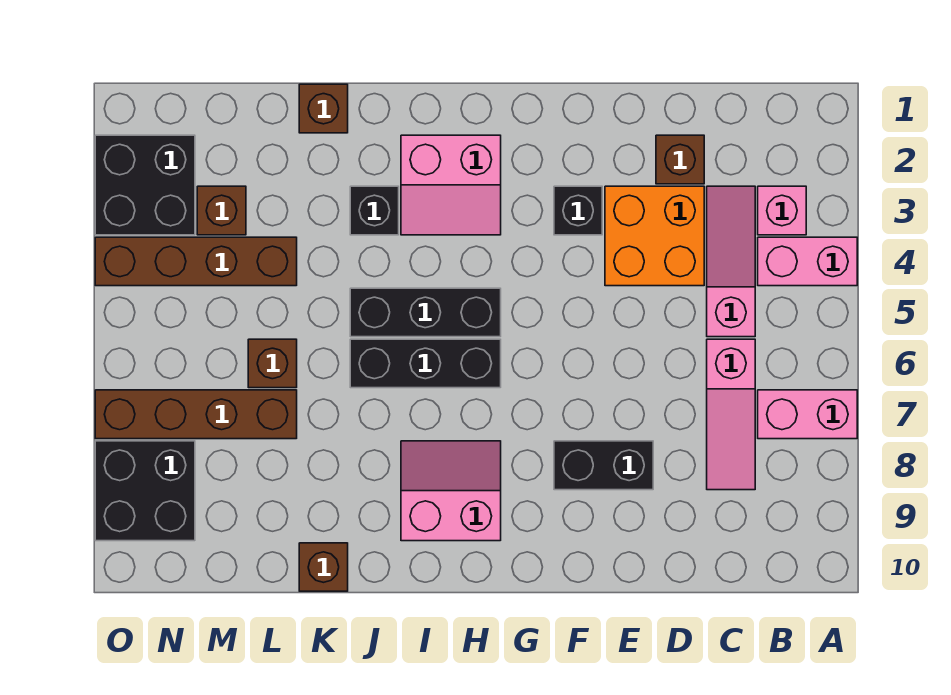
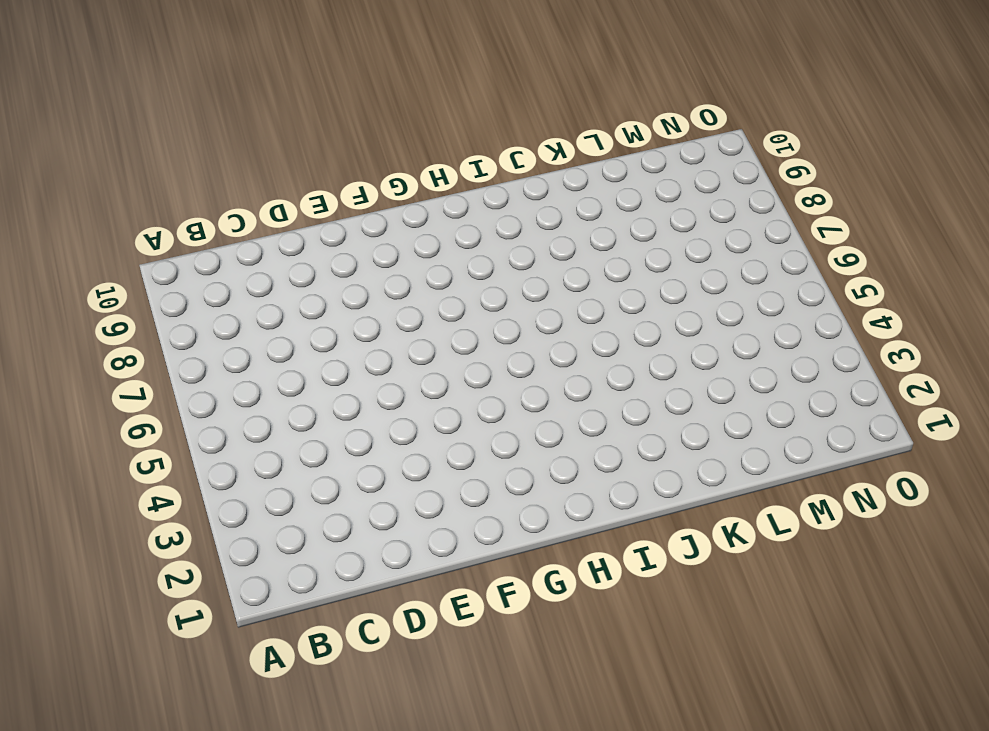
none -> pink brick A4:B4 level 1
none -> pink brick A7:B7 level 1
none -> pink brick B3 level 1

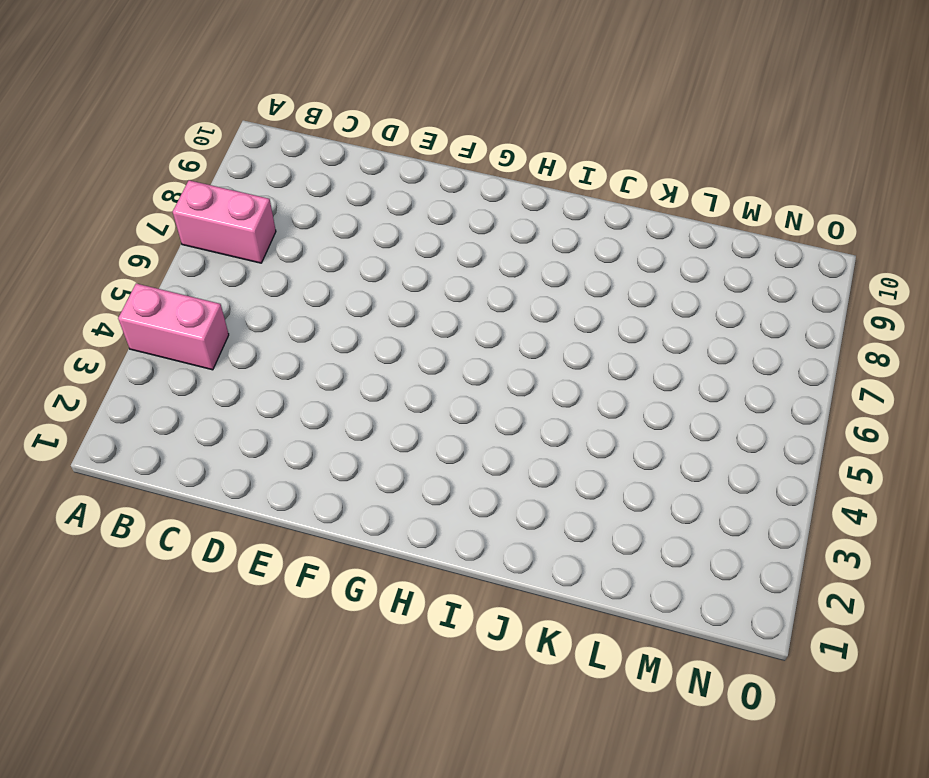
none -> pink brick B3 level 1
none -> pink slope C3:C5 level 1 top 5
none -> pink slope C6:C8 level 1 top 6

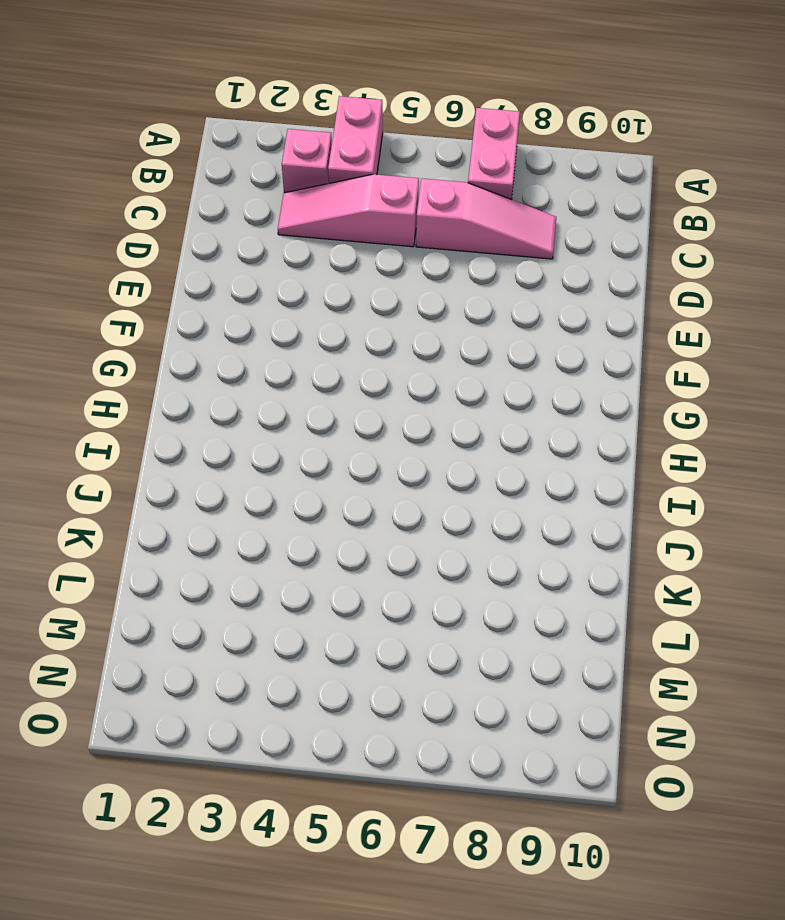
none -> brown brick D2 level 1
none -> orange brick D3:E4 level 1
none -> black brick E8:F8 level 1

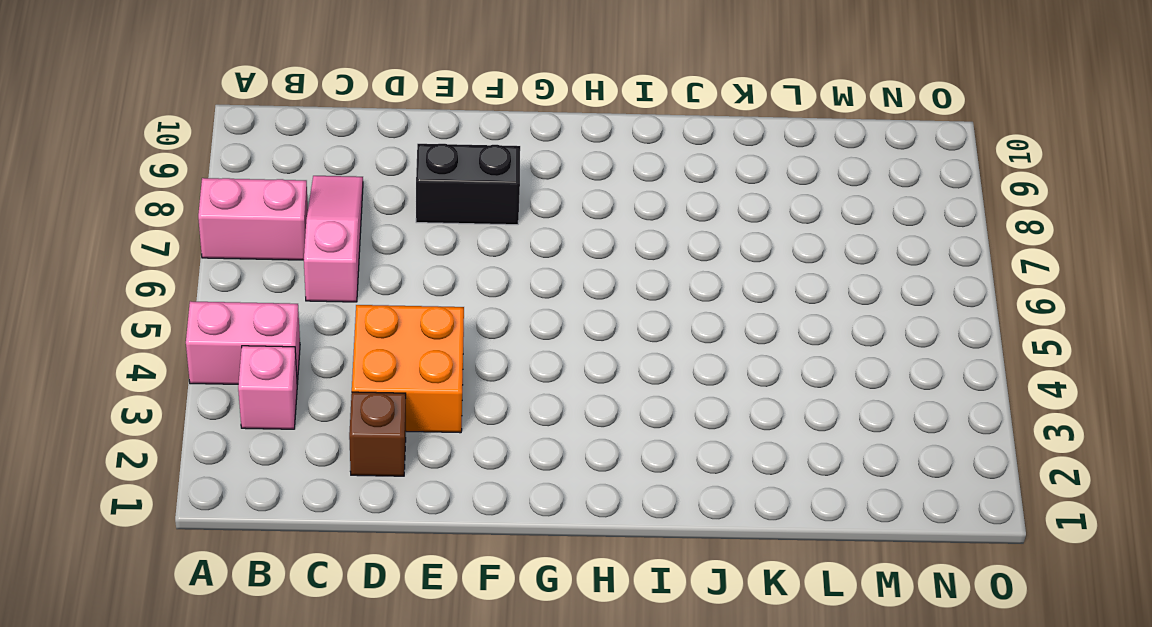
none -> pink slope C3:C5 level 1 top 5
none -> black brick F3 level 1
none -> pink slope H2:I3 level 1 top 2

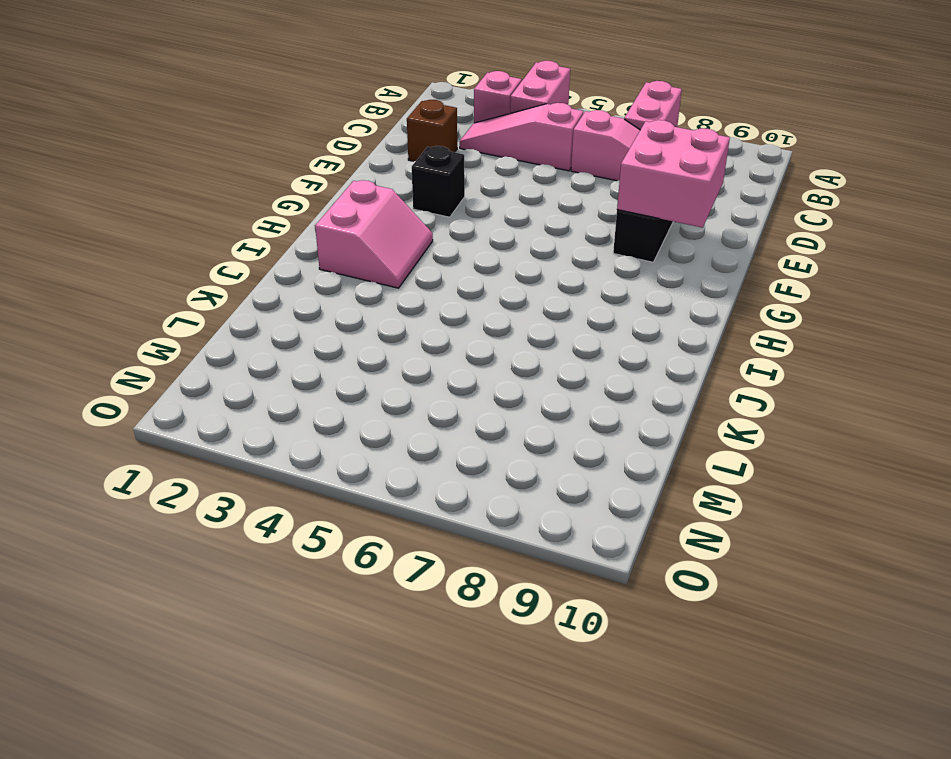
pink brick E8:F9 level 2 -> none
none -> orange brick D3:E4 level 1
none -> black brick H5:J5 level 1
none -> black brick H6:J6 level 1

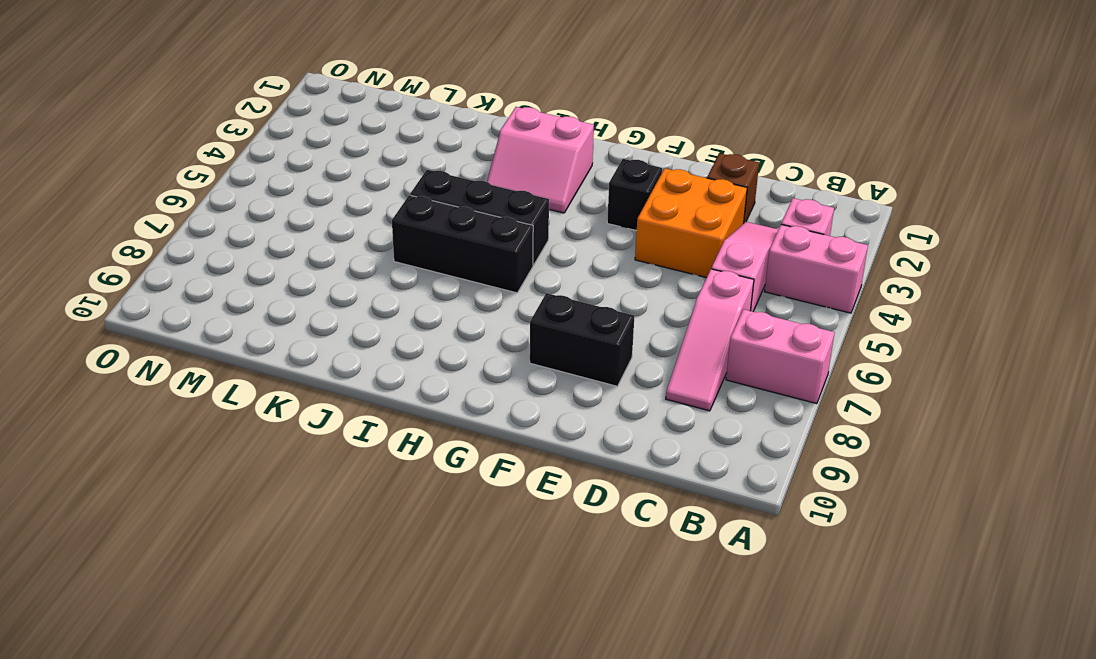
none -> pink slope H8:I9 level 1 top 9
none -> black brick J3 level 1
none -> brown brick K1 level 1

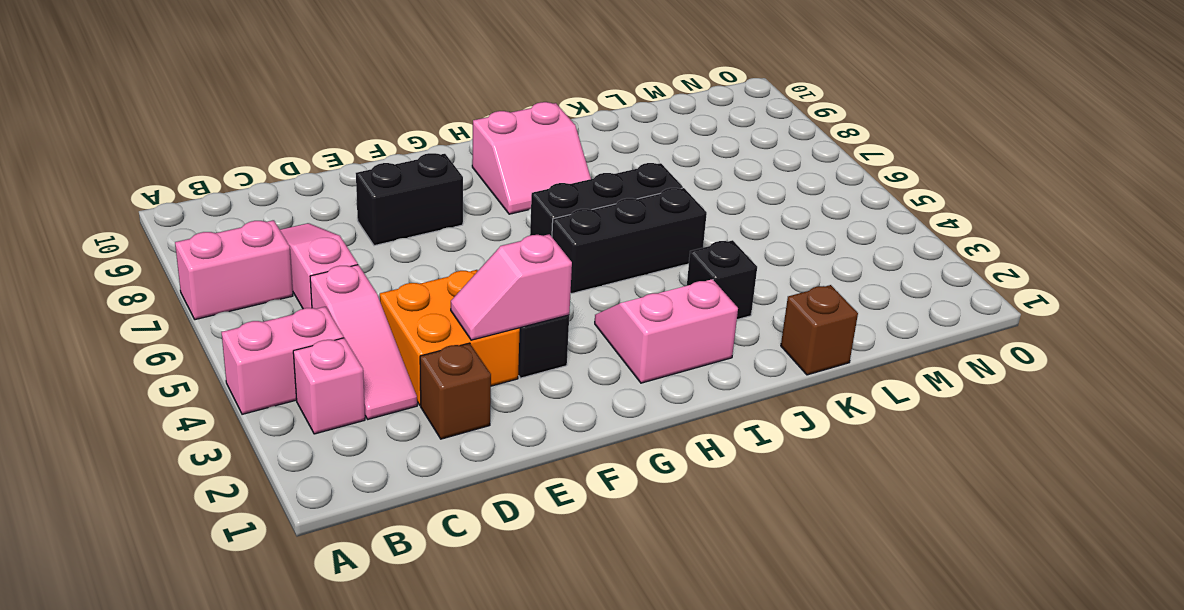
pink slope E3:F3 level 2 top F -> none
none -> brown brick K10 level 1
none -> brown brick L4:O4 level 1
none -> brown brick L6 level 1

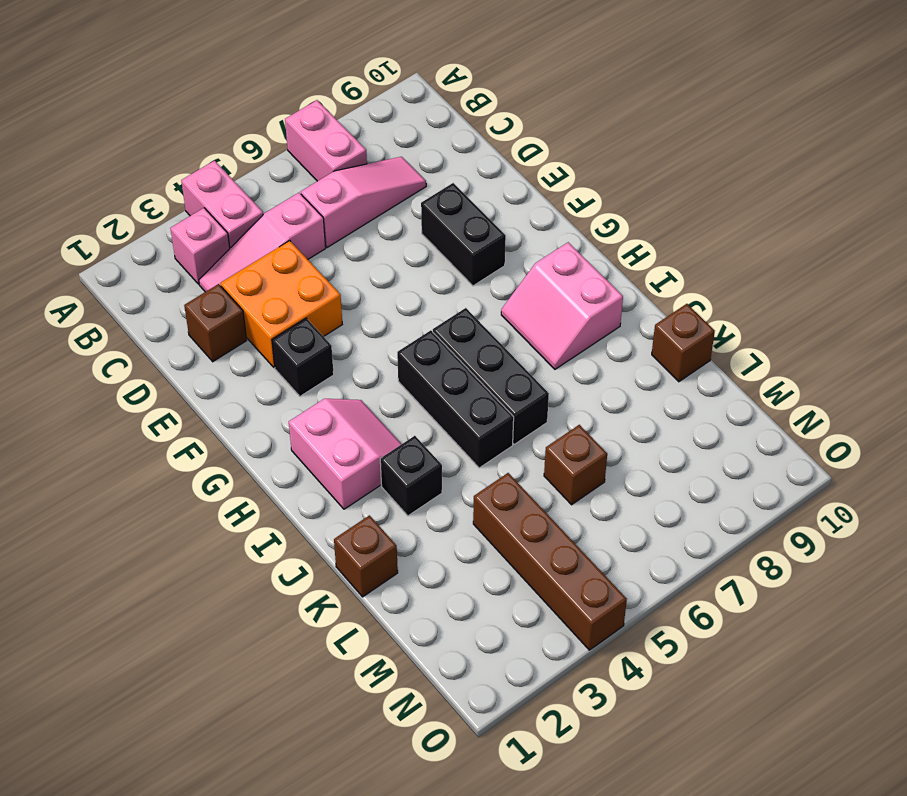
none -> brown brick L7:O7 level 1
none -> brown brick M3 level 1
none -> black brick N2:O3 level 1

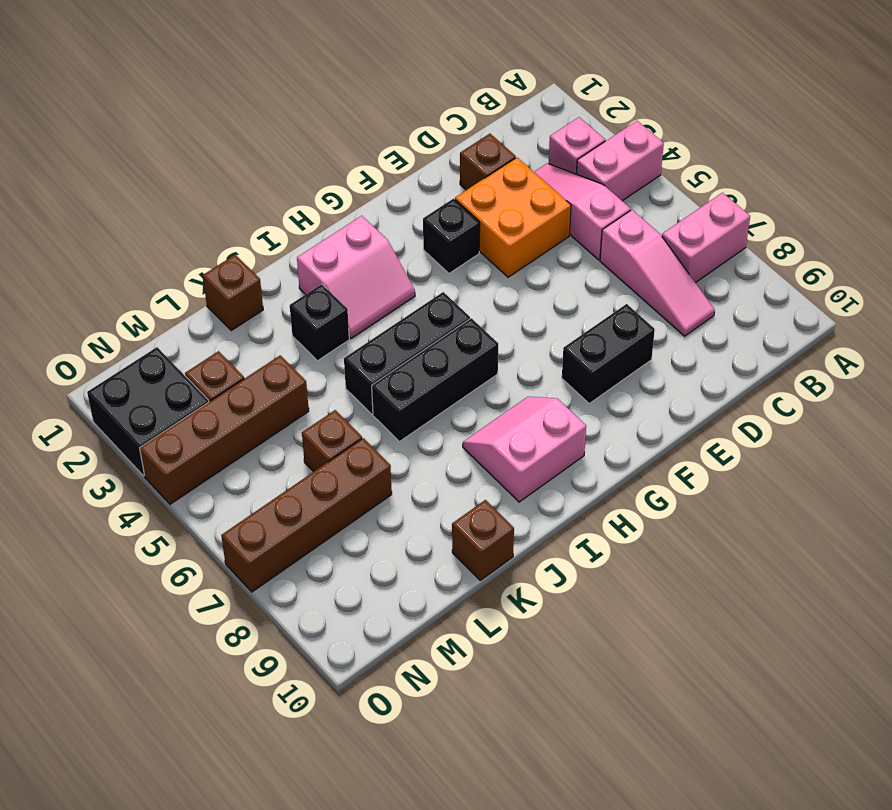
none -> black brick N8:O9 level 1

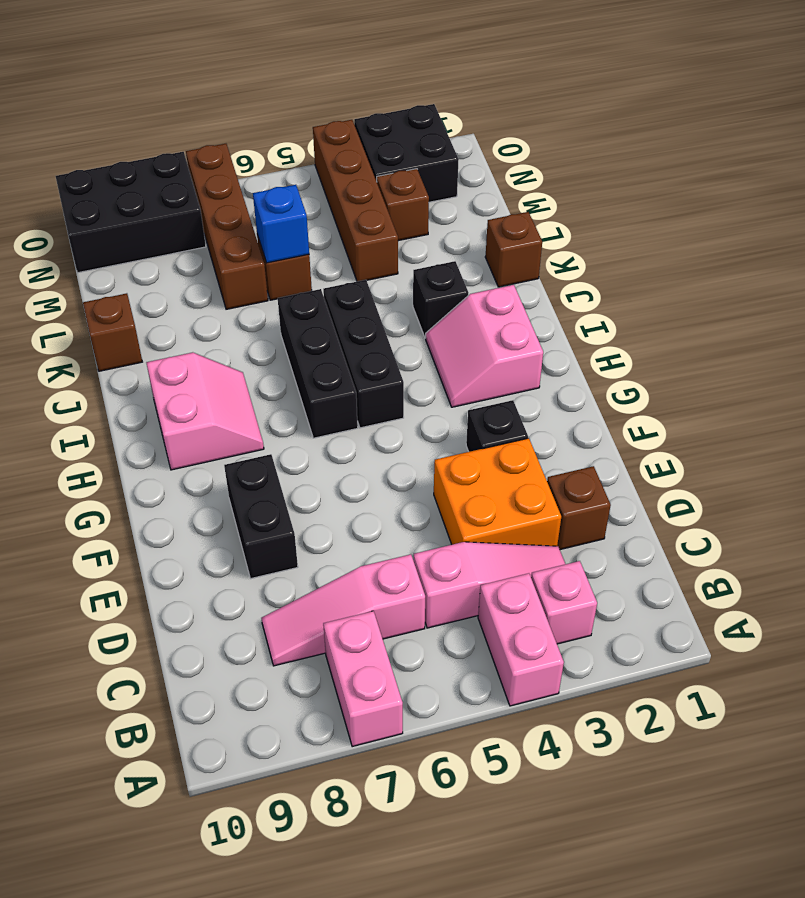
blue brick L6 level 2 -> none
black brick N8:O10 level 1 -> black brick N8:O9 level 1

